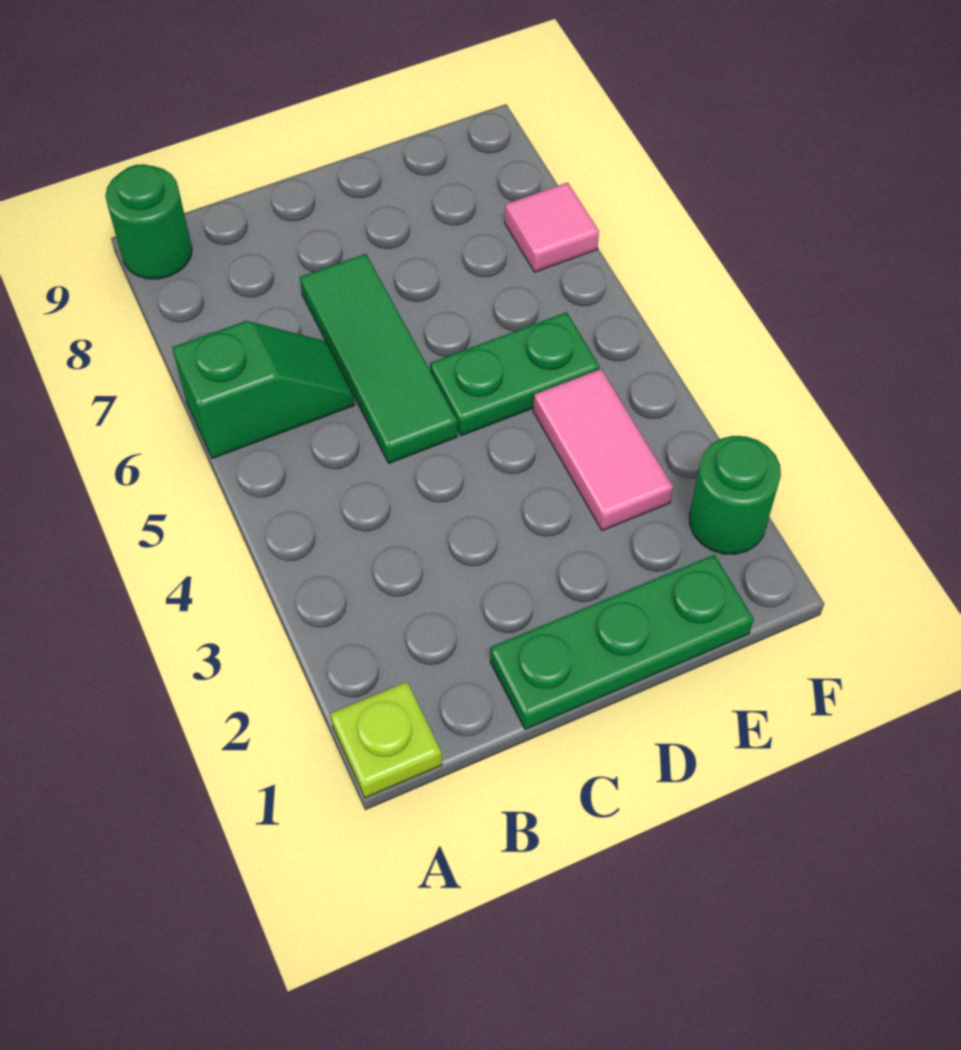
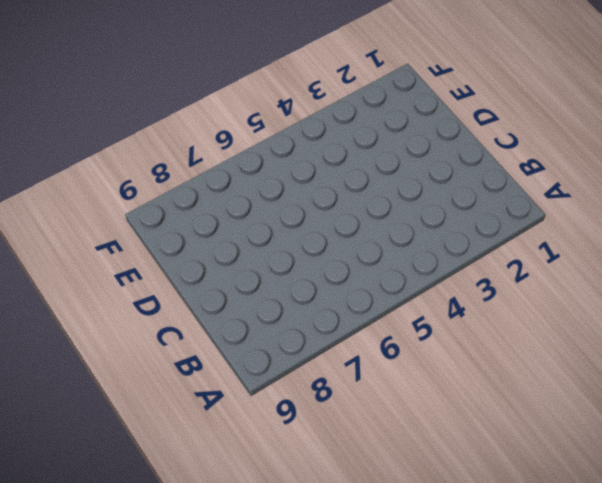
none -> lime plate A1 level 1
none -> green slope A6:B6 level 1 top A

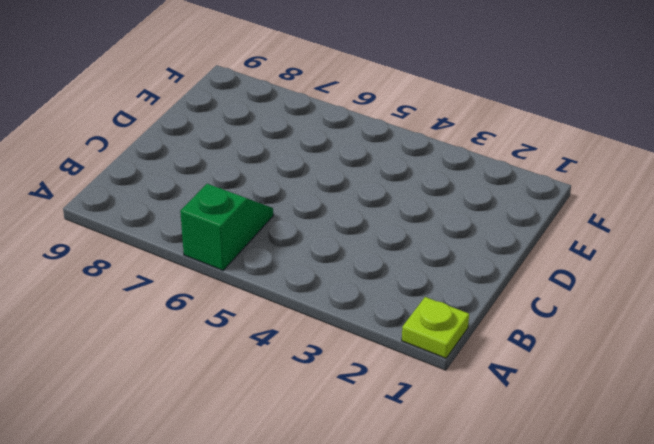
none -> green round brick A9 level 1
none -> green plate C1:E1 level 1

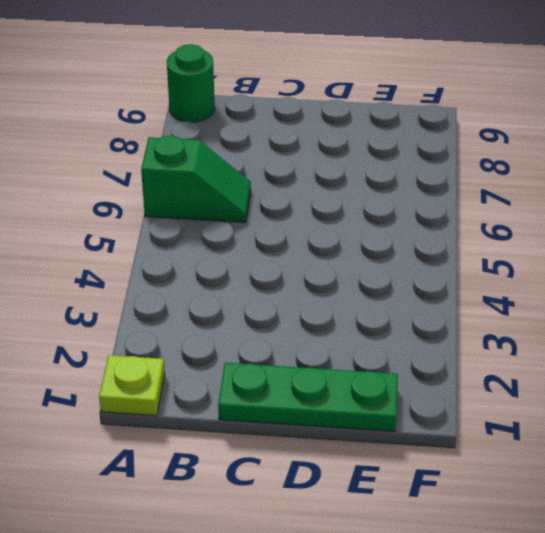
none -> green tile C5:C7 level 1
none -> green plate D5:E5 level 1

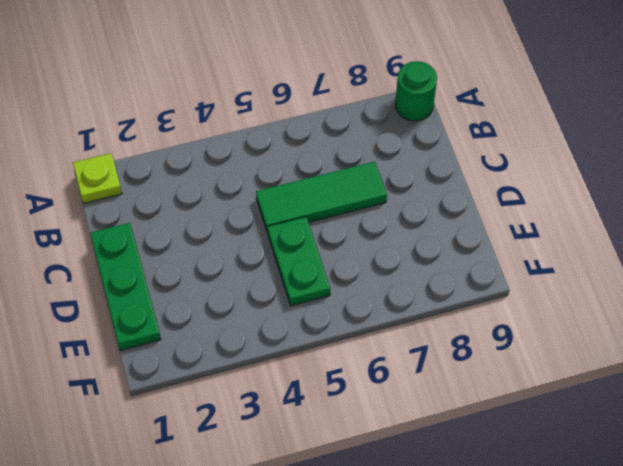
none -> green slope A6:B6 level 1 top A
none -> pink tile E3:E4 level 1

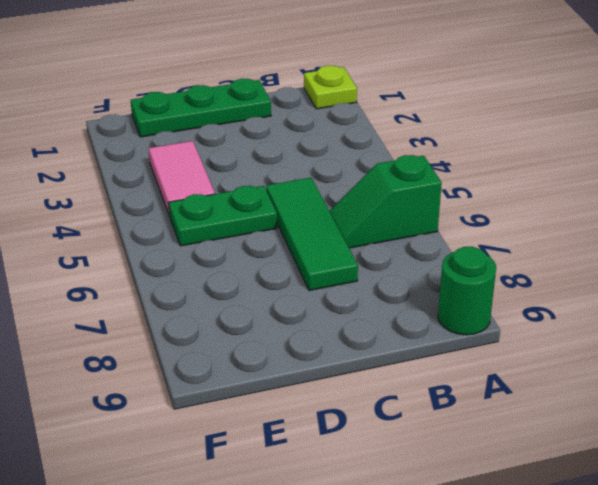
none -> green round brick F2 level 1
none -> pink tile F7 level 1

